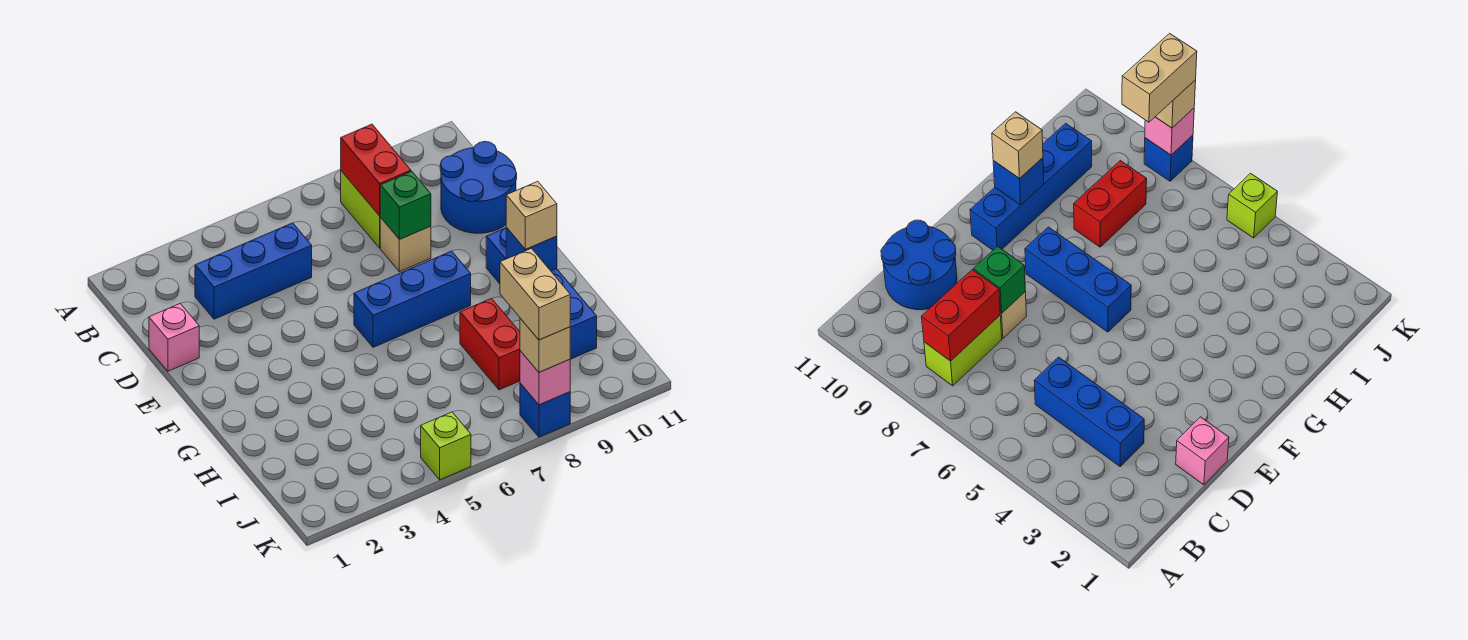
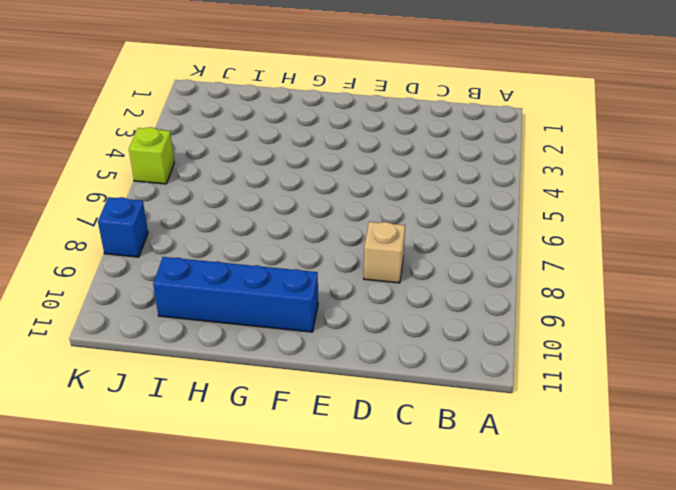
none -> lime brick B8:C8 level 1
none -> blue brick C3:C5 level 1
none -> blue round brick C10:D11 level 1

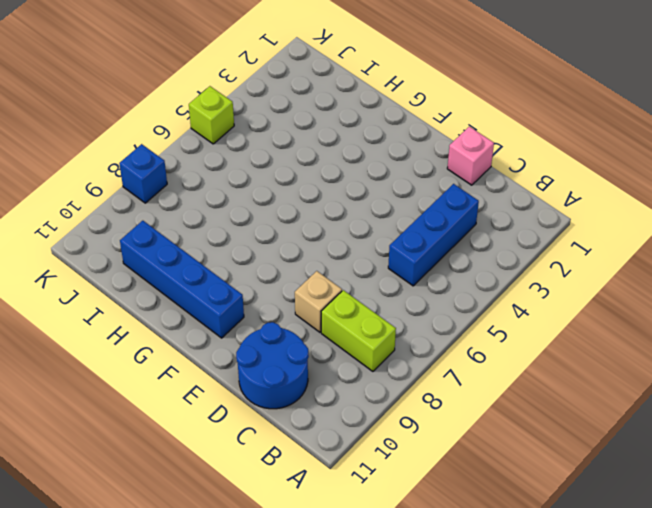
none -> blue brick F6:F8 level 1
none -> red brick H8:I8 level 1
none -> red brick B8:C8 level 2

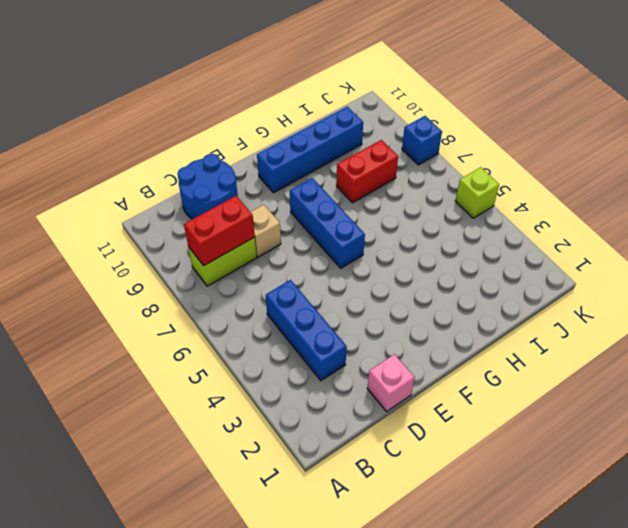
none -> green brick D8 level 2
none -> blue brick G10 level 2
none -> pink brick K8 level 2

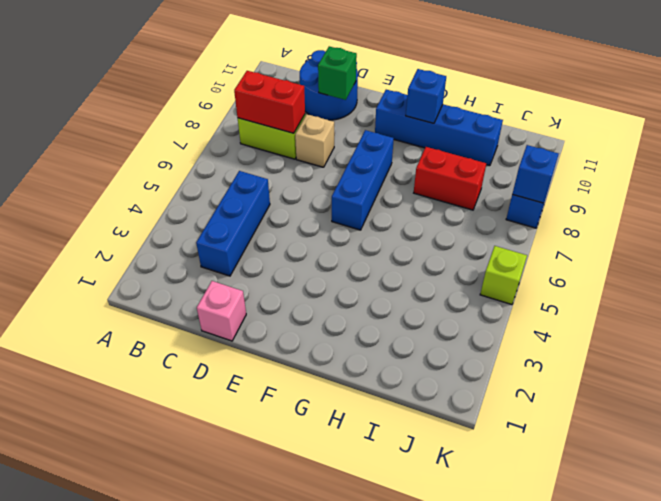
green brick D10 level 2 -> green brick D8 level 2
blue brick K8 level 2 -> pink brick K8 level 2
none -> tan brick G10 level 3
none -> tan brick K8 level 3
none -> tan brick J8:K8 level 4

